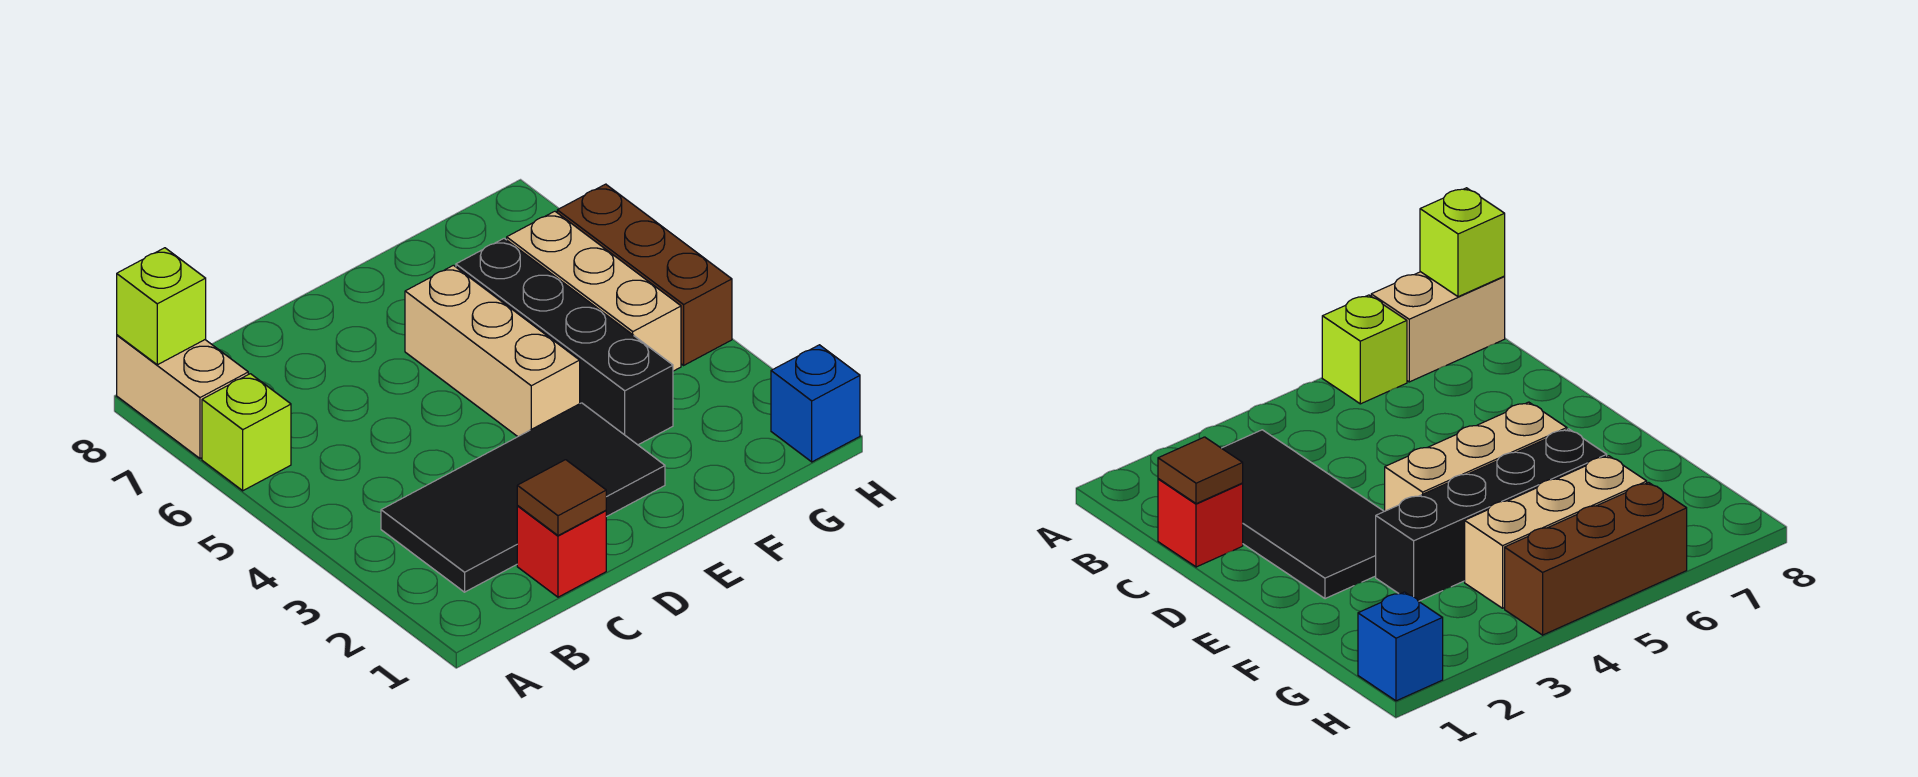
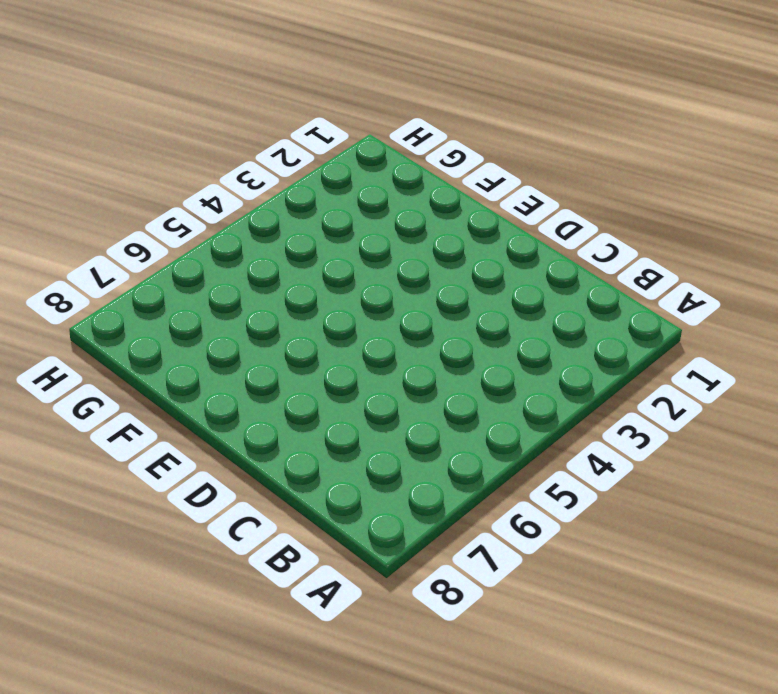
none -> lime brick A6 level 1
none -> tan brick A7:A8 level 1

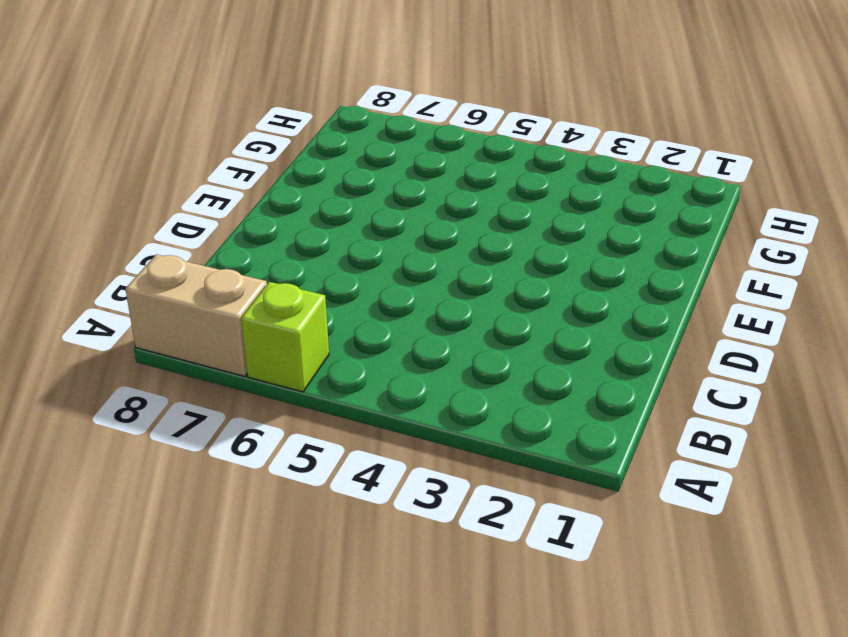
none -> black tile B2:E3 level 1
none -> red brick C1 level 1

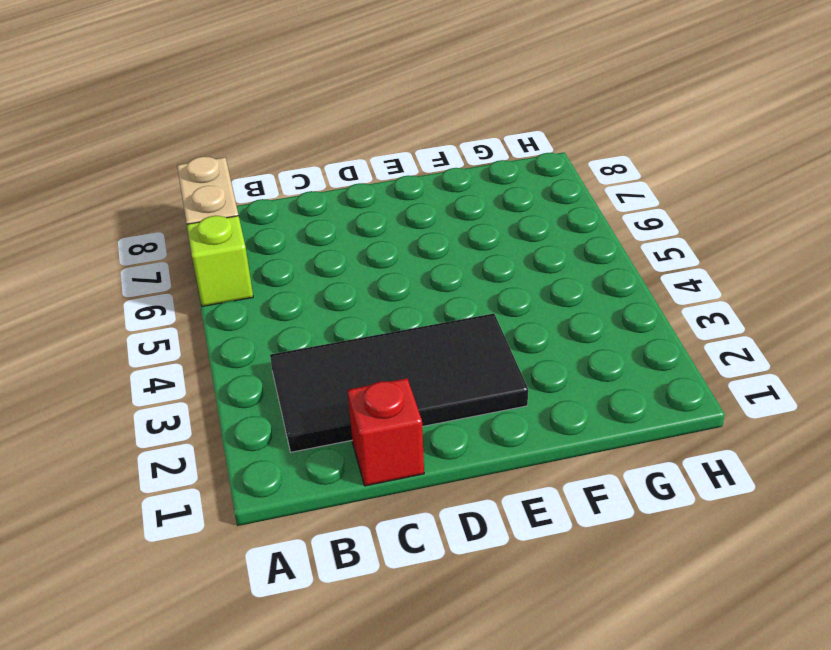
none -> tan brick E4:E6 level 1
none -> black brick F3:F6 level 1

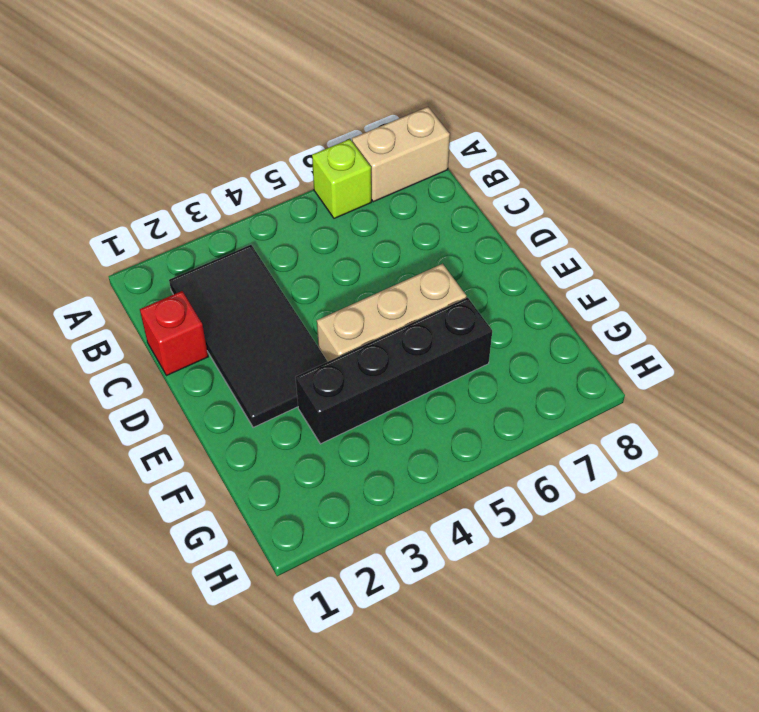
none -> tan brick G4:G6 level 1
none -> blue brick H1 level 1

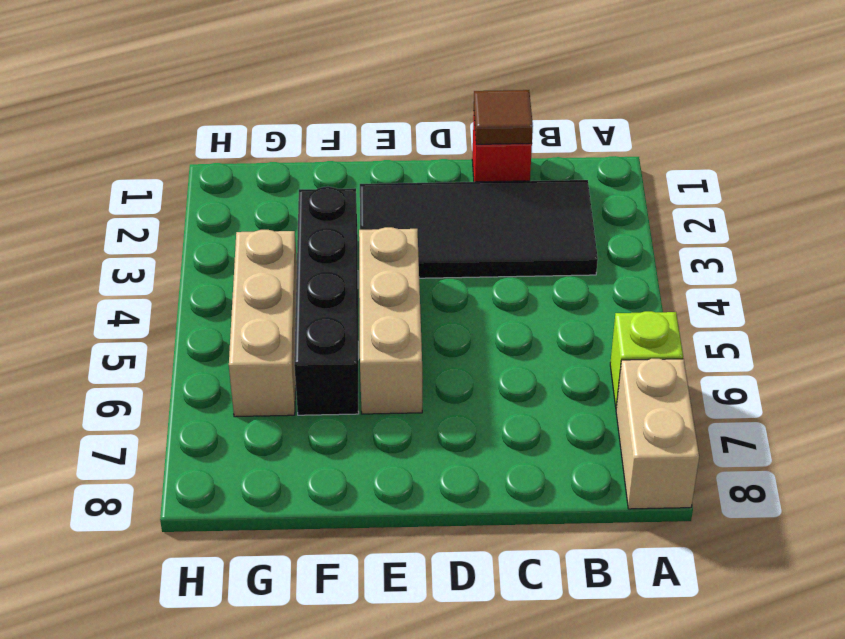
none -> blue brick H1 level 1
none -> brown brick H4:H6 level 1

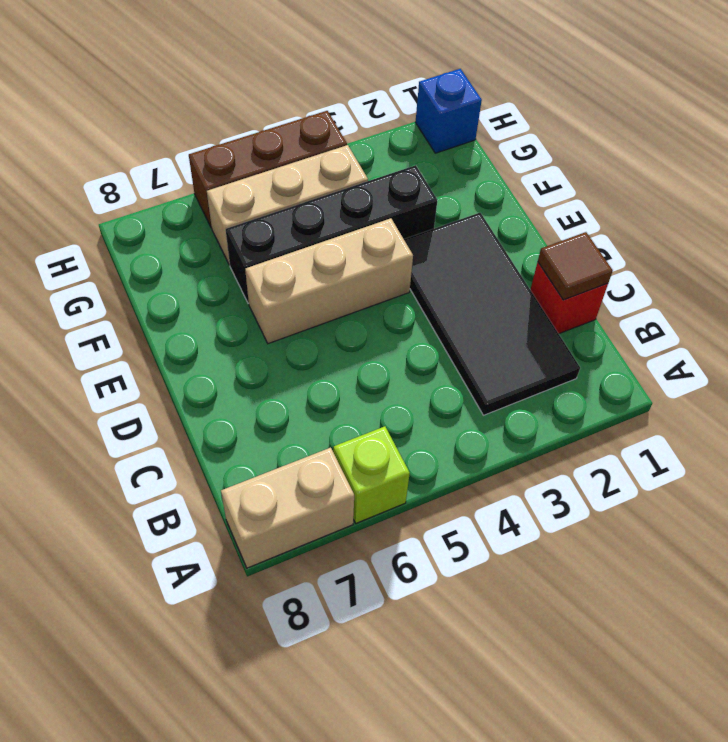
none -> lime brick A8 level 2

